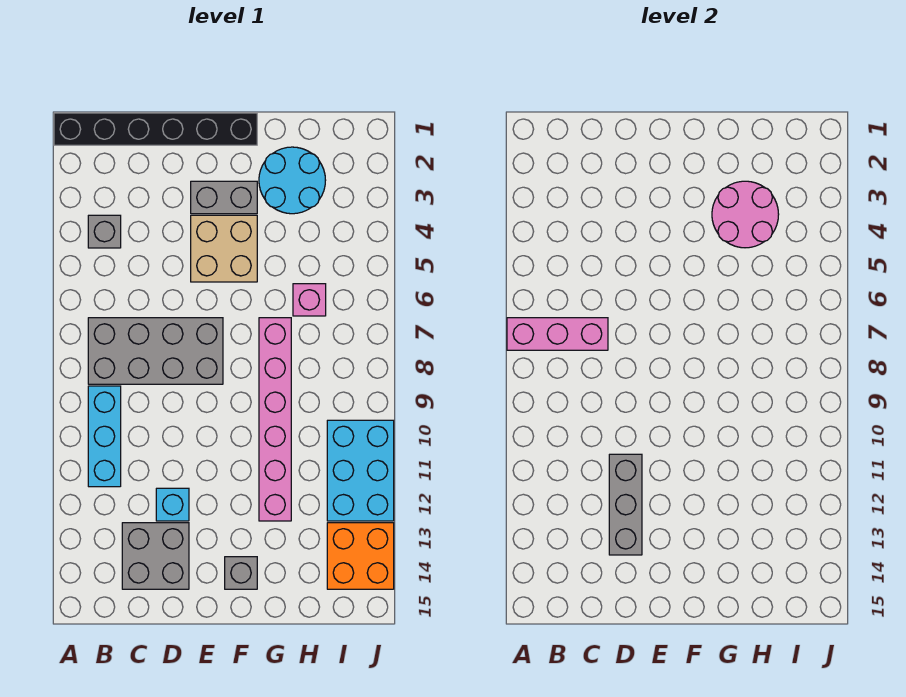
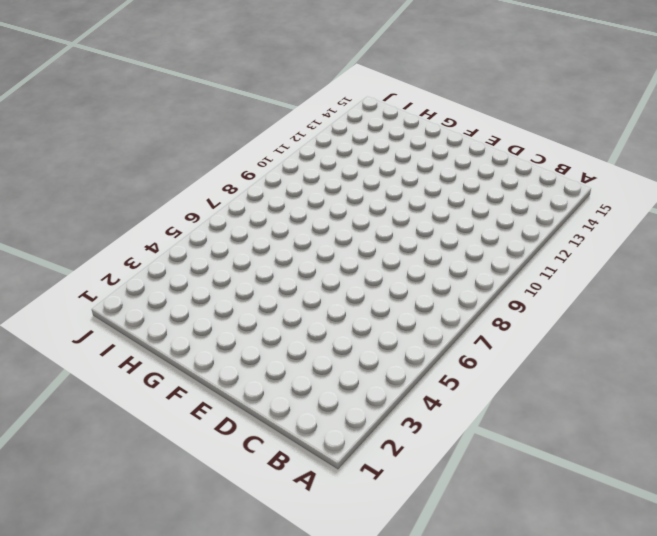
none -> black brick A1:F1 level 1
none -> grey brick B4 level 1
none -> grey brick B7:E8 level 1

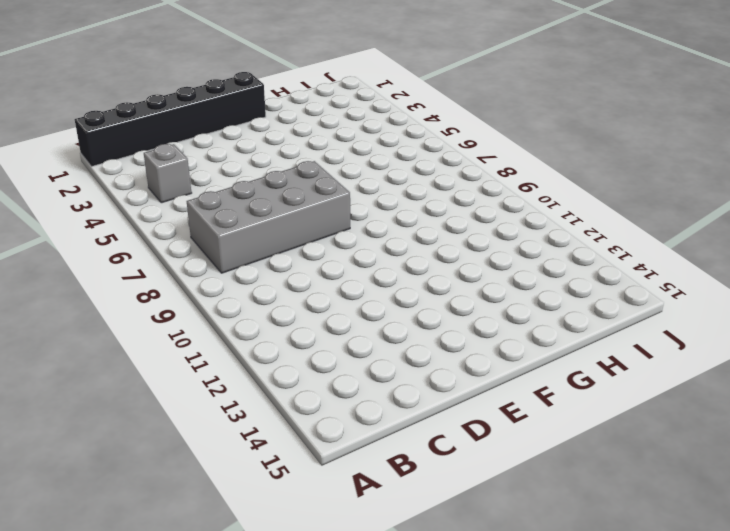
none -> cyan brick B9:B11 level 1
none -> grey brick C13:D14 level 1
none -> cyan brick D12 level 1

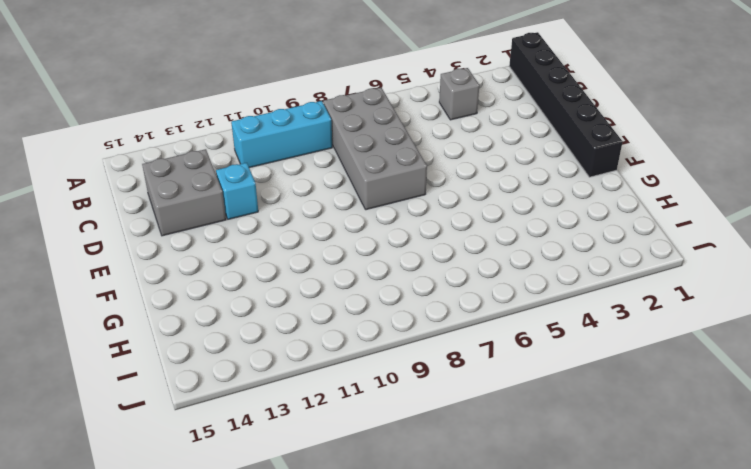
none -> grey brick E3:F3 level 1
none -> tan brick E4:F5 level 1
none -> grey brick F14 level 1

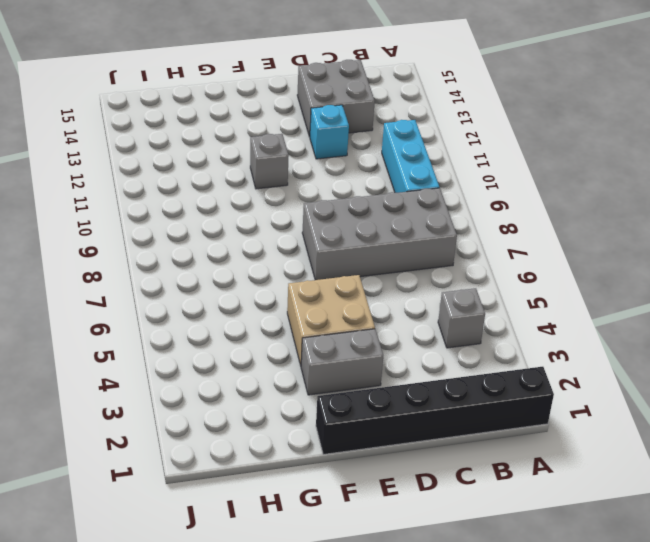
grey brick F11 level 1 -> grey brick F14 level 1
none -> cyan round brick G2:H3 level 1
none -> pink brick G7:G12 level 1
none -> pink brick H6 level 1

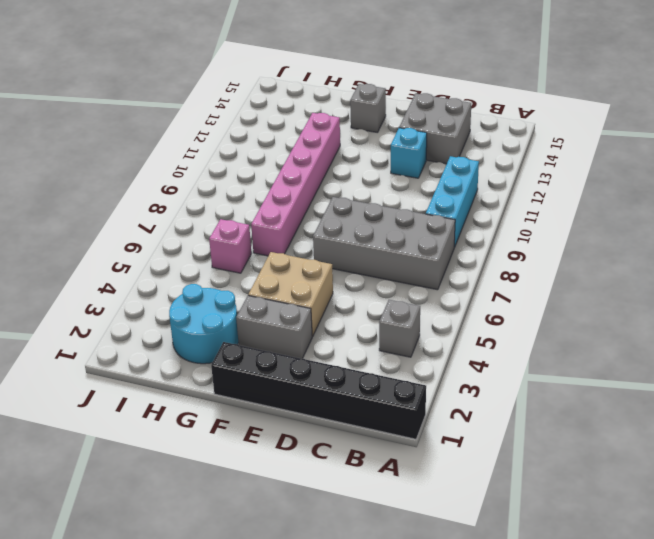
none -> cyan brick I10:J12 level 1
none -> orange brick I13:J14 level 1
none -> pink brick A7:C7 level 2

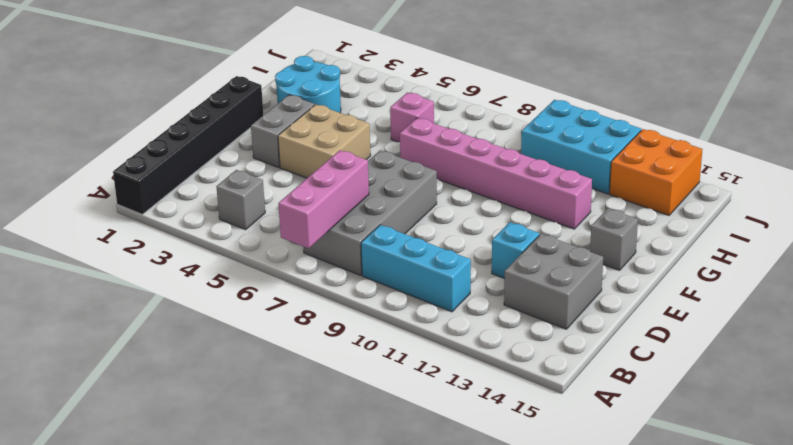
none -> grey brick D11:D13 level 2
none -> pink round brick G3:H4 level 2

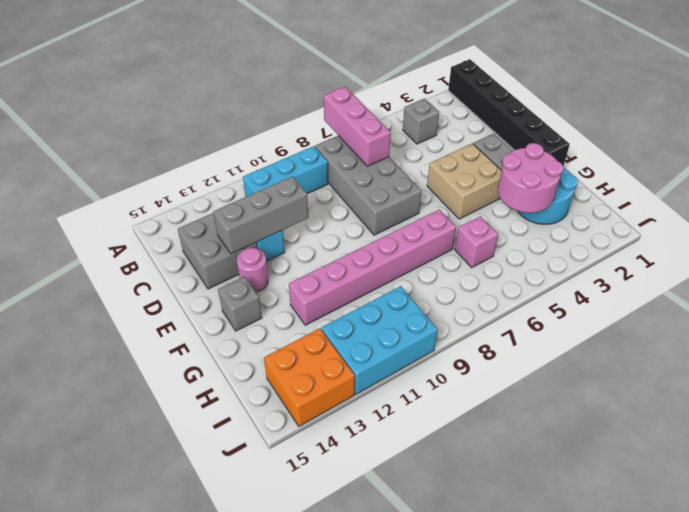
pink round brick E13 level 1 -> none

